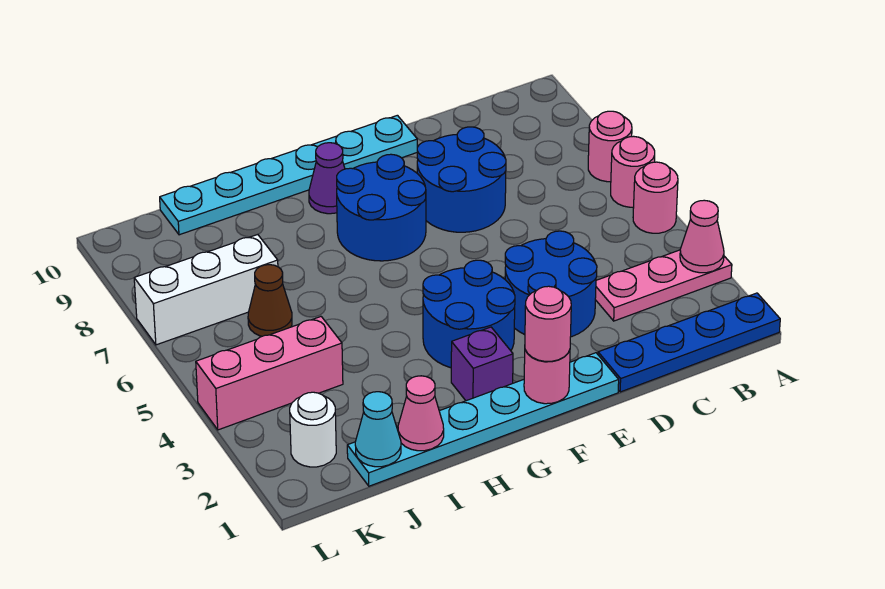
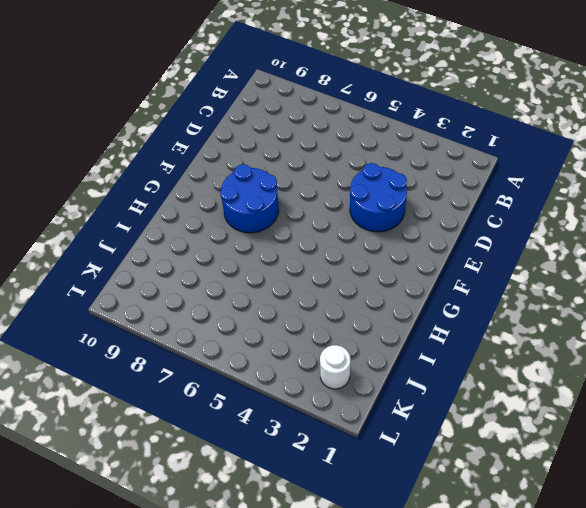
none -> blue plate A1:D1 level 1
none -> pink plate A3:C3 level 1
none -> pink round brick A5 level 1

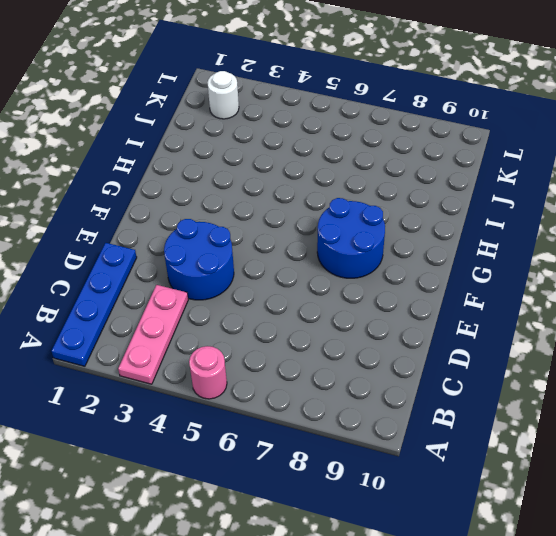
none -> pink round brick A6 level 1
none -> pink round brick A7 level 1
none -> blue round brick D7:E8 level 1

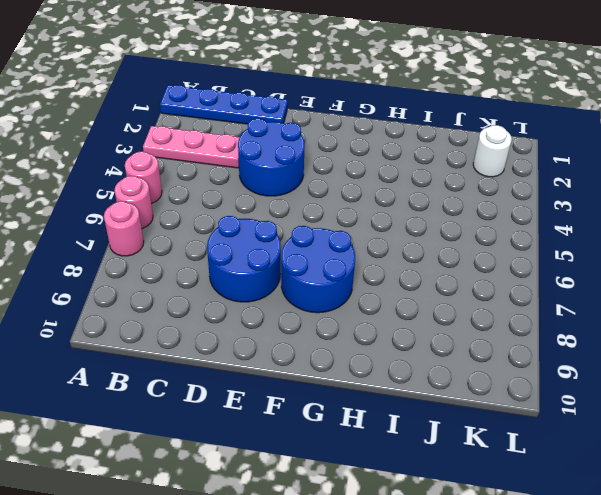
none -> cyan plate E1:J1 level 1
none -> cyan plate E10:J10 level 1
none -> blue round brick F3:G4 level 1

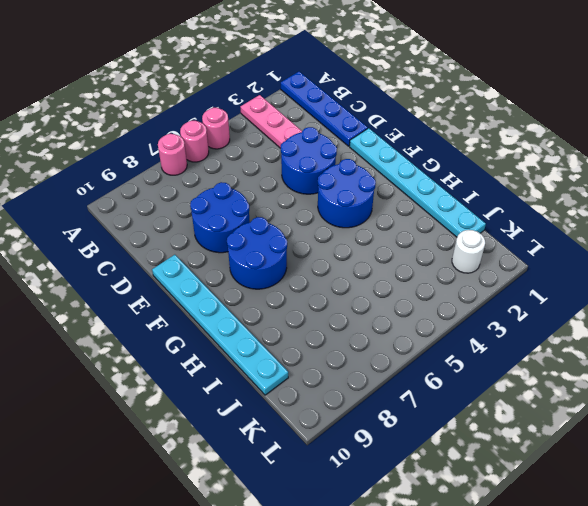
none -> purple brick G2 level 1
none -> purple cone G9 level 1
none -> pink brick J4:L4 level 1

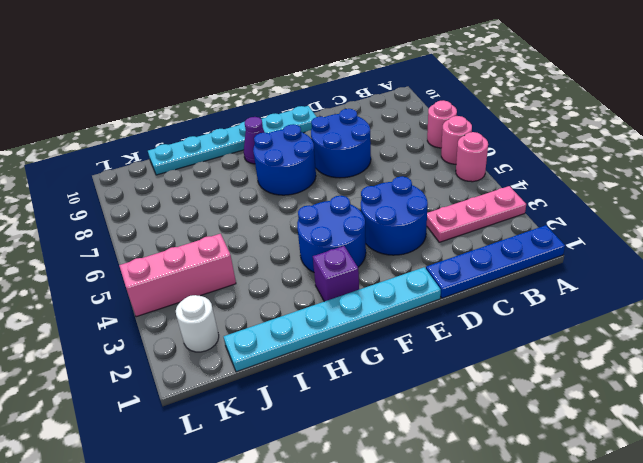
none -> brown cone J6 level 1
none -> white brick J7:L7 level 1
none -> pink cone A3 level 2

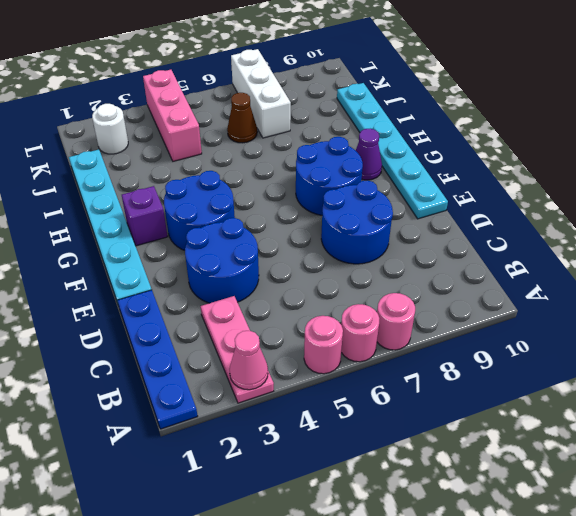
none -> pink round brick F1 level 2
none -> pink cone I1 level 2
none -> cyan cone J1 level 2

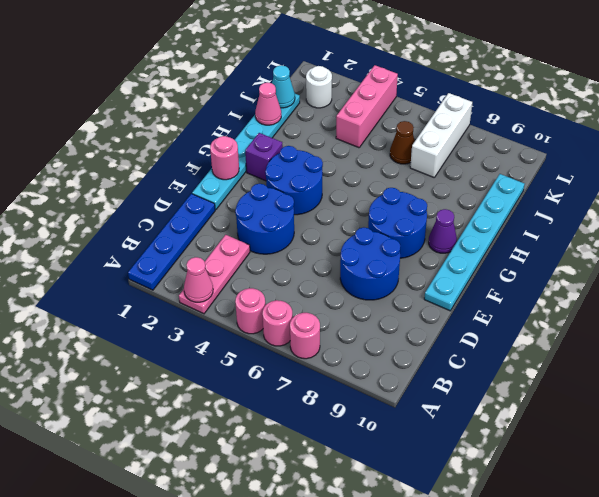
none -> pink round brick F1 level 3

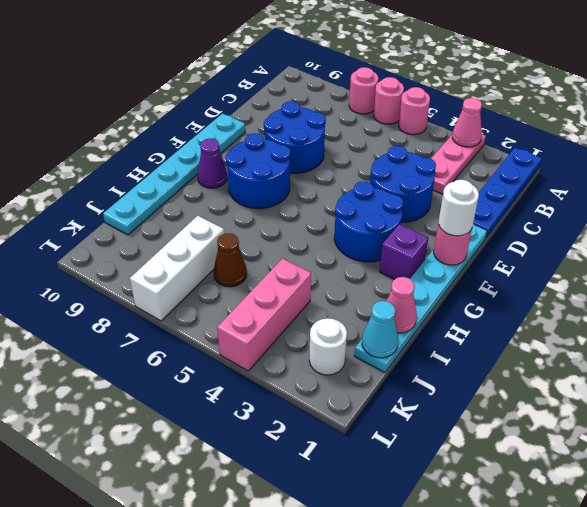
white round brick F1 level 3 -> pink round brick F1 level 3

